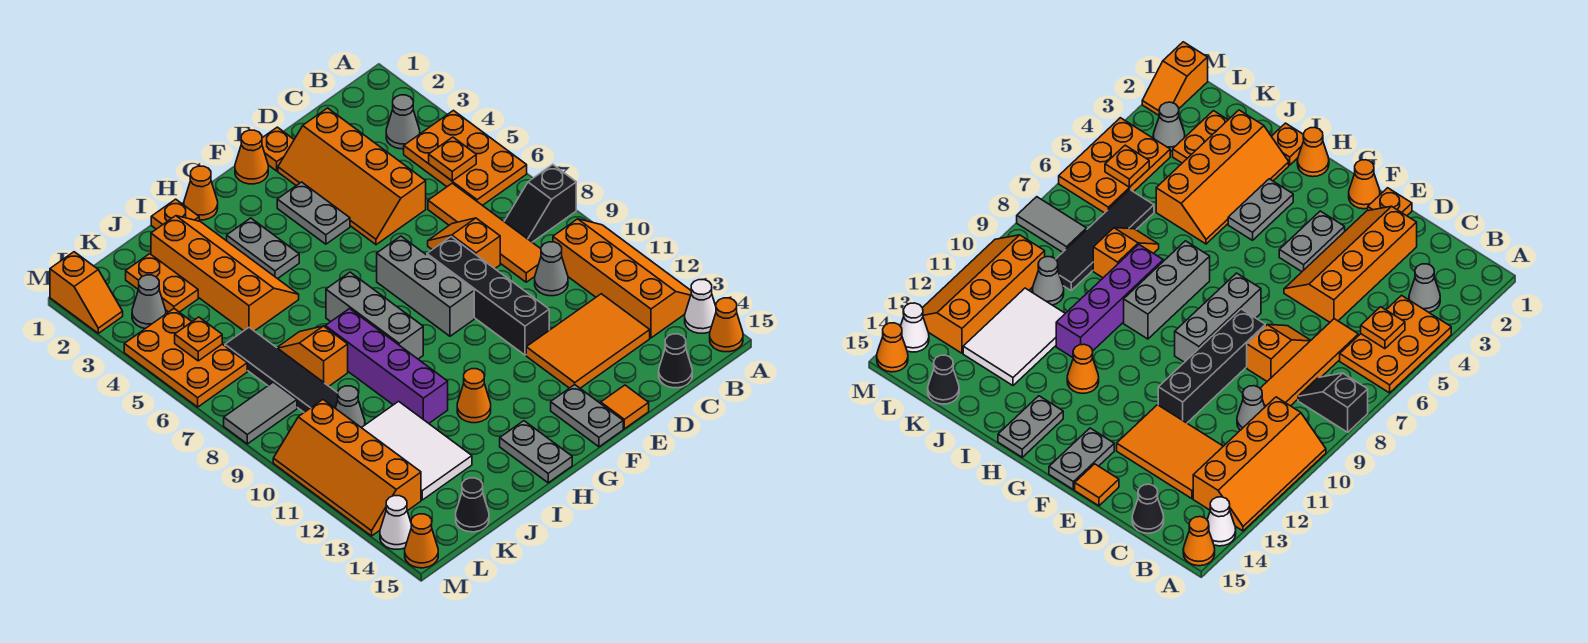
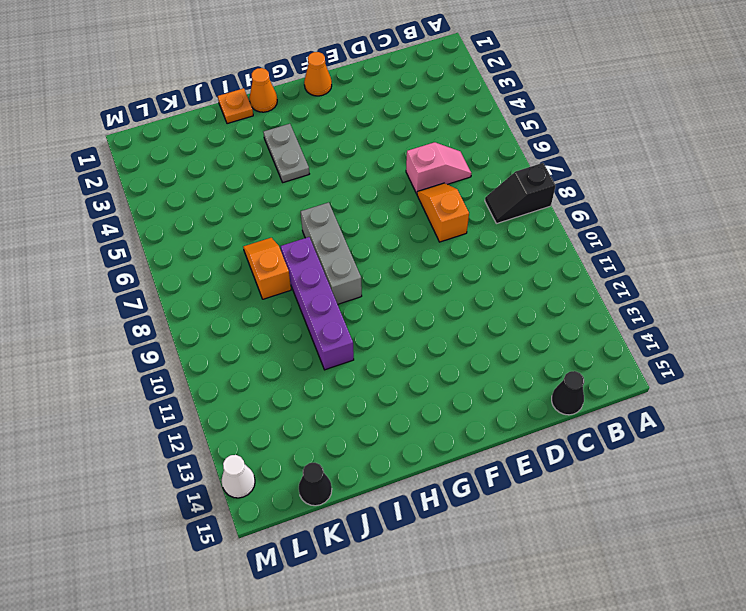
pink slope C6:D6 level 1 top D -> orange tile C6:C9 level 1
none -> orange plate A4:B6 level 1
none -> orange slope A10:B13 level 1 top B
none -> white cone A14 level 1
none -> orange cone A15 level 1

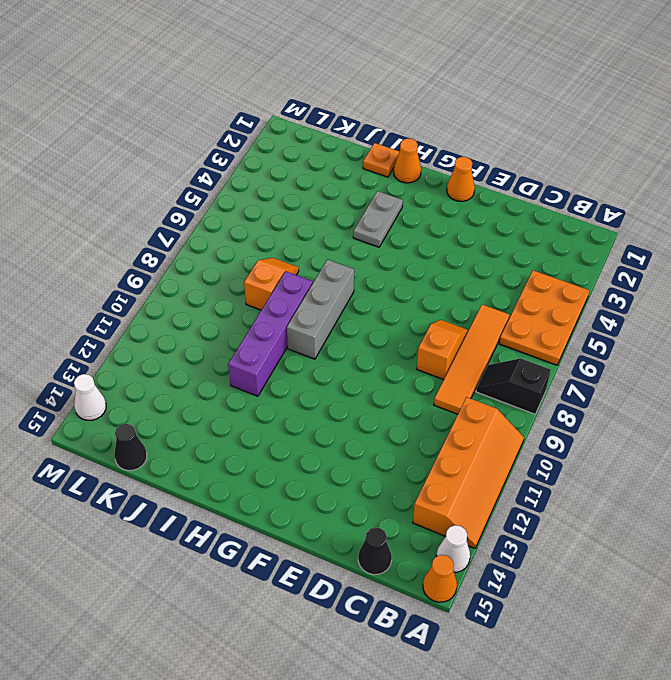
none -> grey cone B3 level 1
none -> grey cone C10 level 1
none -> orange tile C12:E13 level 1
none -> orange slope D2:E5 level 1 top D

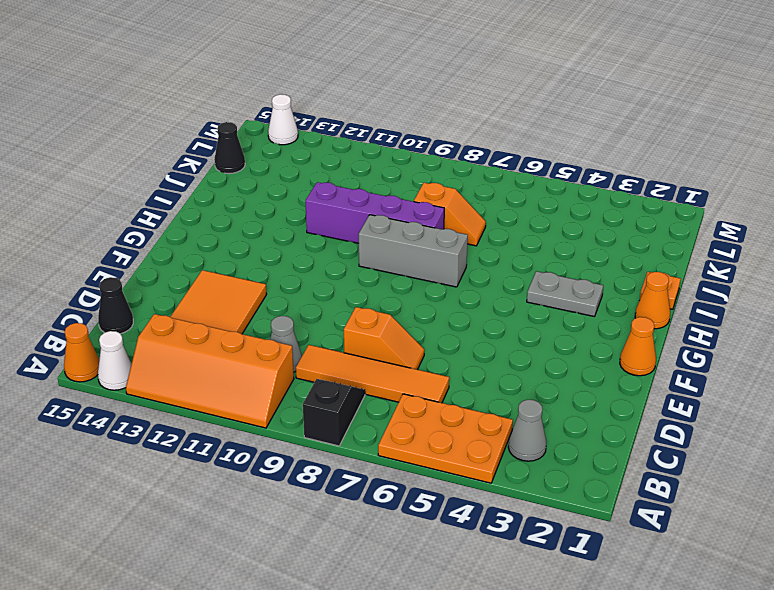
none -> orange slope D2:E5 level 1 top D
none -> orange plate E1 level 1
none -> black brick E8:E11 level 1
none -> orange tile E15 level 1

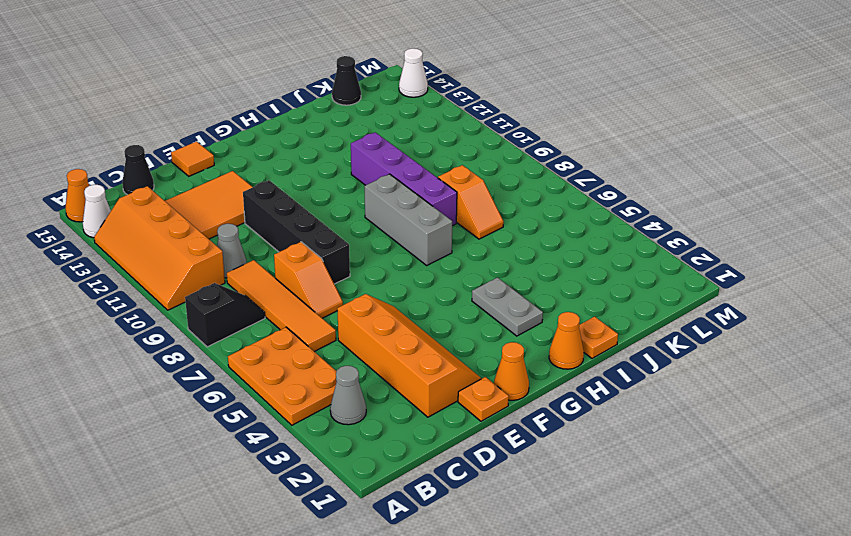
none -> grey plate F3:F4 level 1
none -> grey brick F7:F9 level 1
none -> grey plate F14:F15 level 1
none -> orange cone H12 level 1

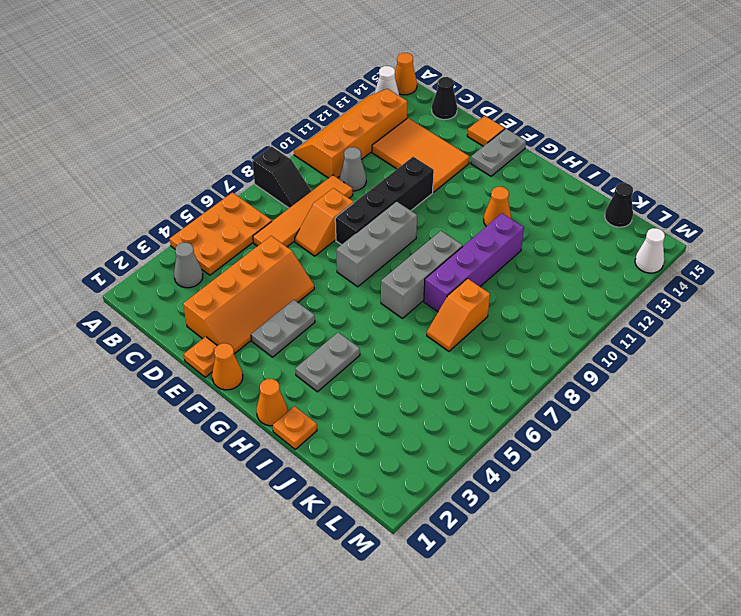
none -> grey plate H14:H15 level 1
none -> orange slope I2:J5 level 1 top J
none -> white tile J11:K13 level 1
none -> orange plate K2:K3 level 1

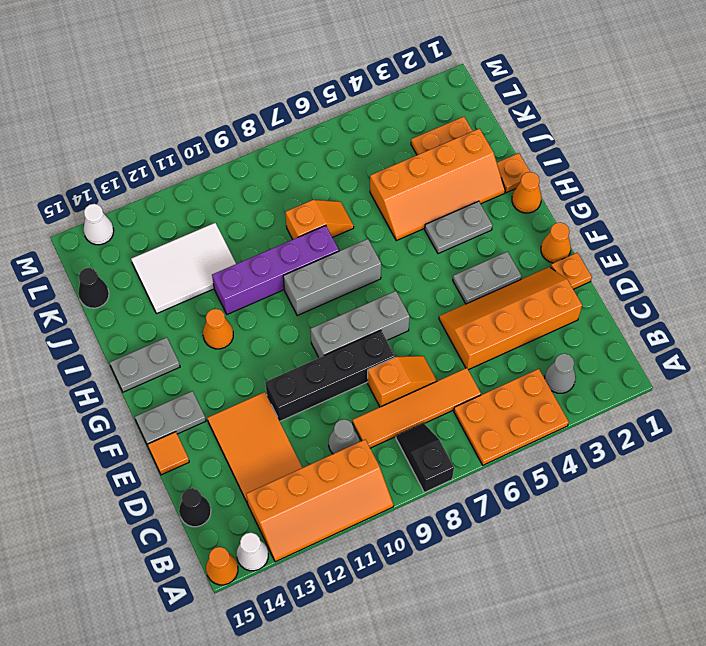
none -> black tile K6:K9 level 1
none -> grey cone K10 level 1
none -> grey cone L3 level 1
none -> orange plate L4:M6 level 1

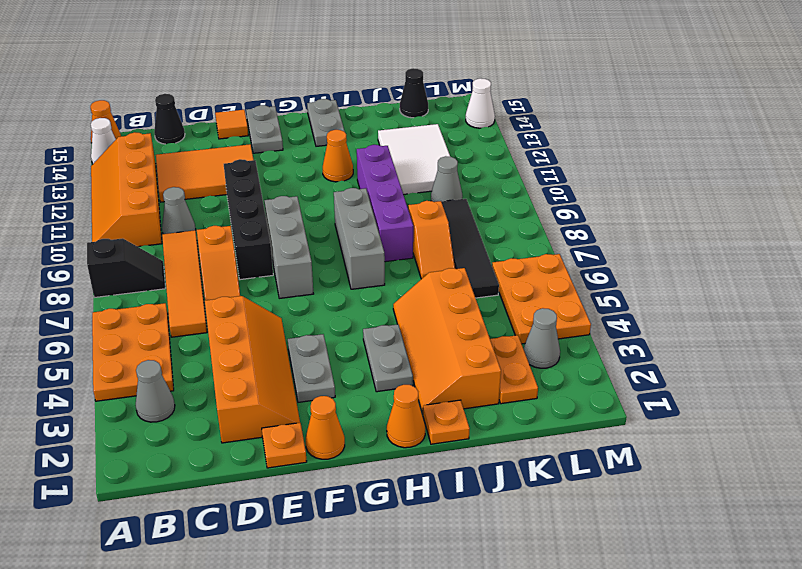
none -> grey tile L8:M8 level 1
none -> orange slope L10:M13 level 1 top L
none -> orange slope M1:M2 level 1 top 1
none -> orange cone M15 level 1

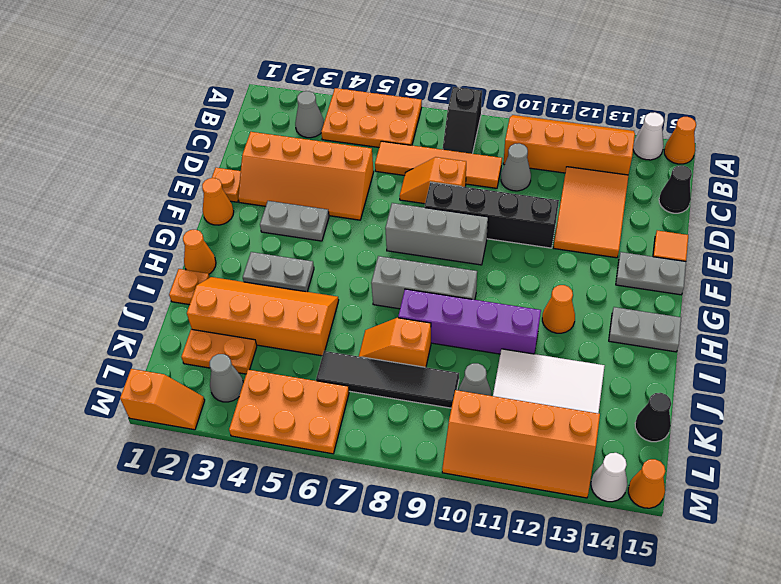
none -> grey tile L8:M8 level 1
none -> orange plate B5 level 2
none -> orange plate L5 level 2

